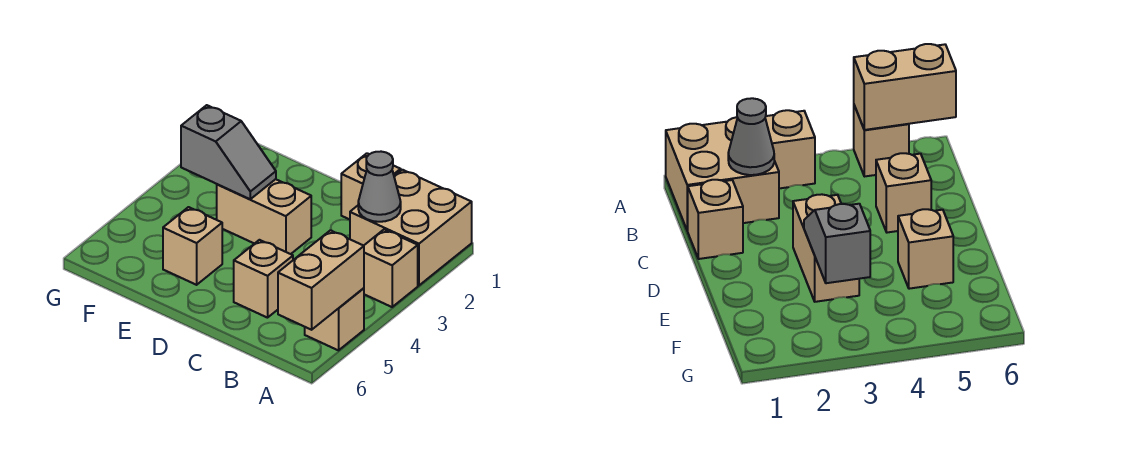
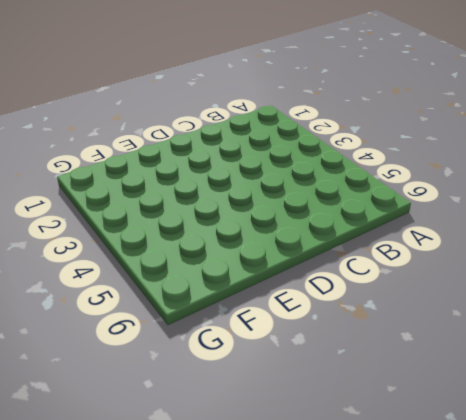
none -> tan brick A1:B2 level 1
none -> tan brick A3 level 1

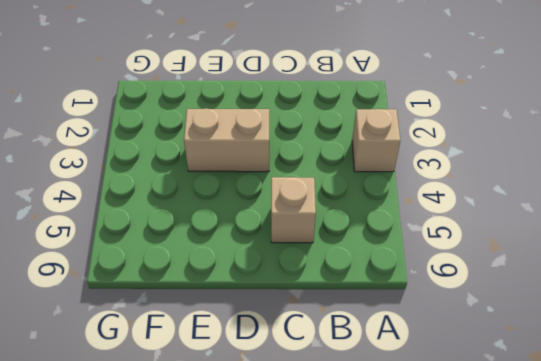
none -> tan brick A1:B2 level 1
none -> tan brick A5 level 1

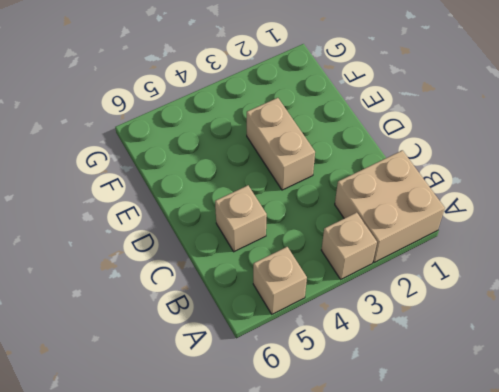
none -> tan brick C1 level 1
none -> tan brick E5 level 1

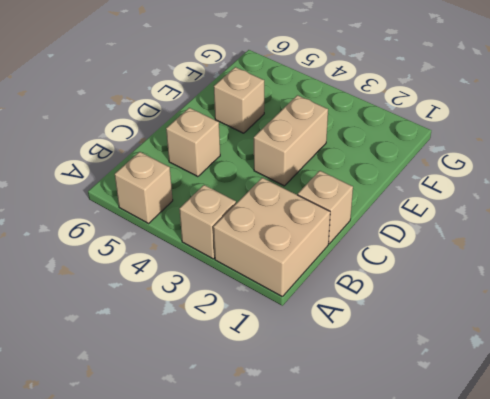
none -> tan brick A5:A6 level 2
none -> grey cone B2 level 2

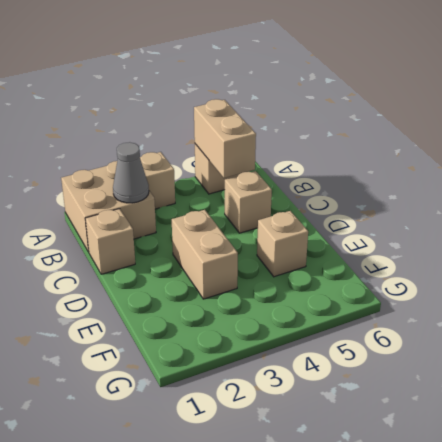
tan brick A5:B5 level 2 -> tan brick A5:A6 level 2
none -> grey slope E3:F3 level 2 top F

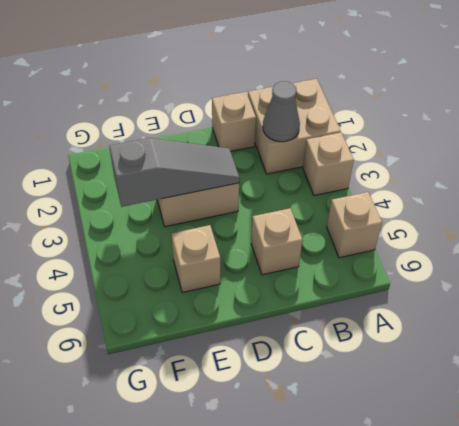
grey slope D3:F3 level 2 top F -> grey slope E3:F3 level 2 top F
none -> tan brick A5:A6 level 2

